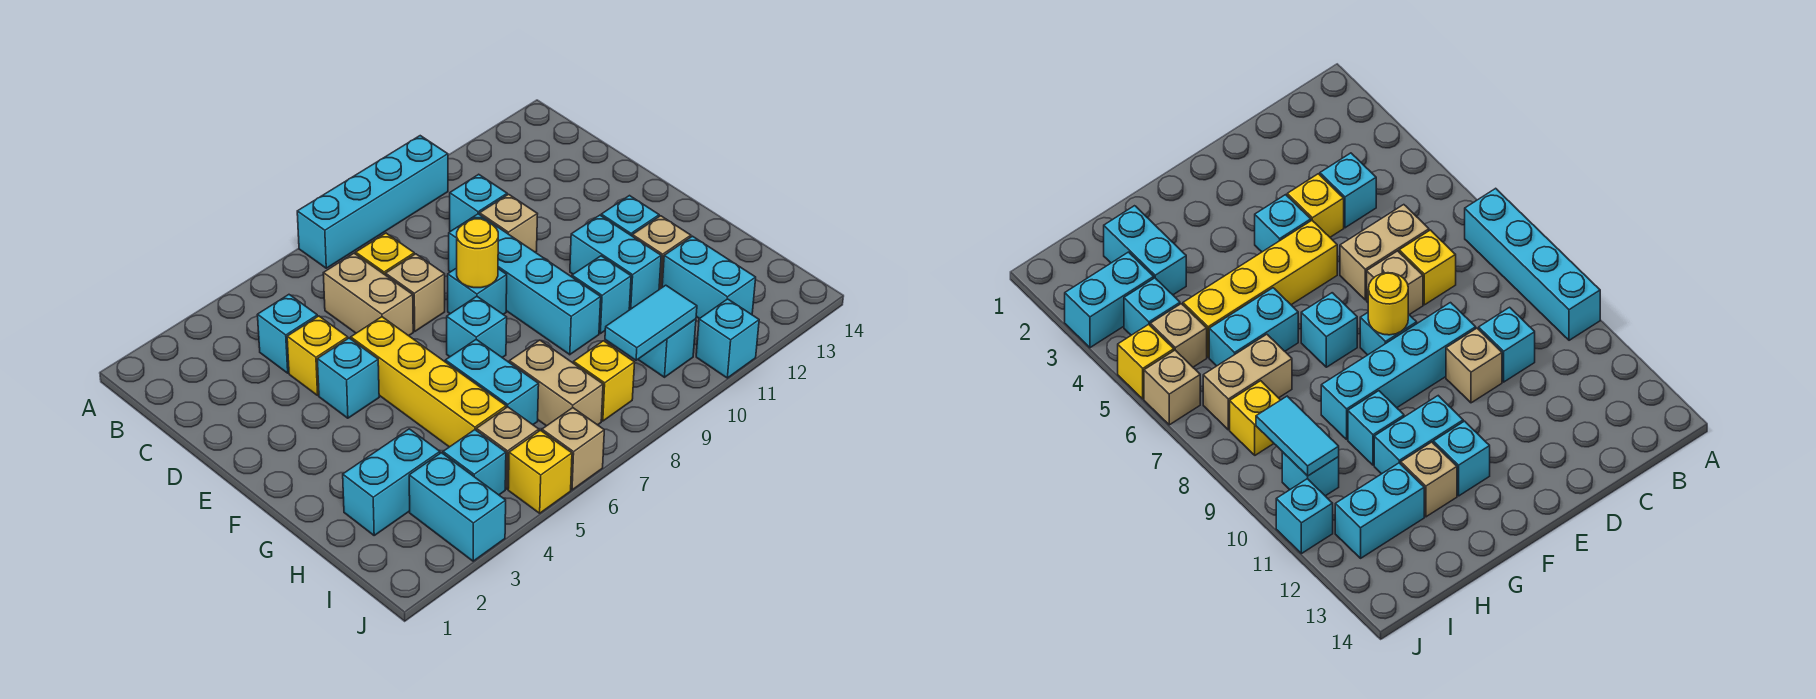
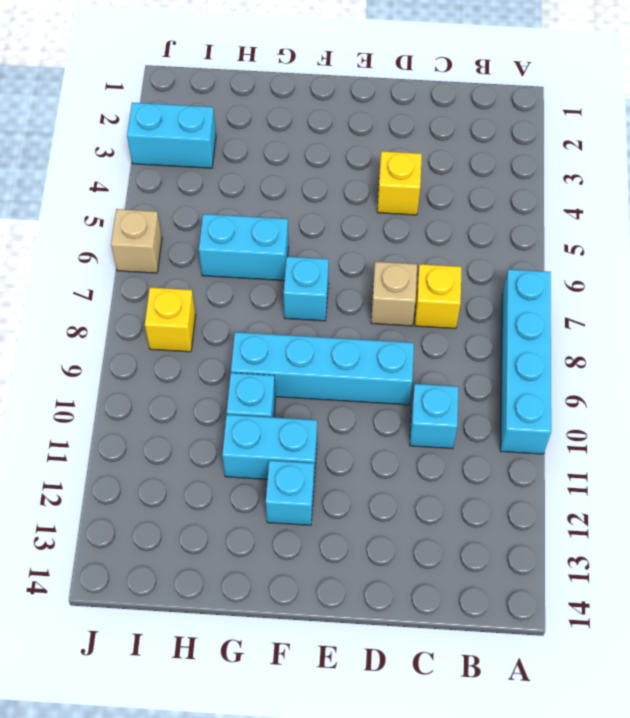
none -> cyan brick C4 level 1
none -> tan brick C6:D6 level 1
none -> tan brick D10 level 1
none -> cyan brick E4 level 1

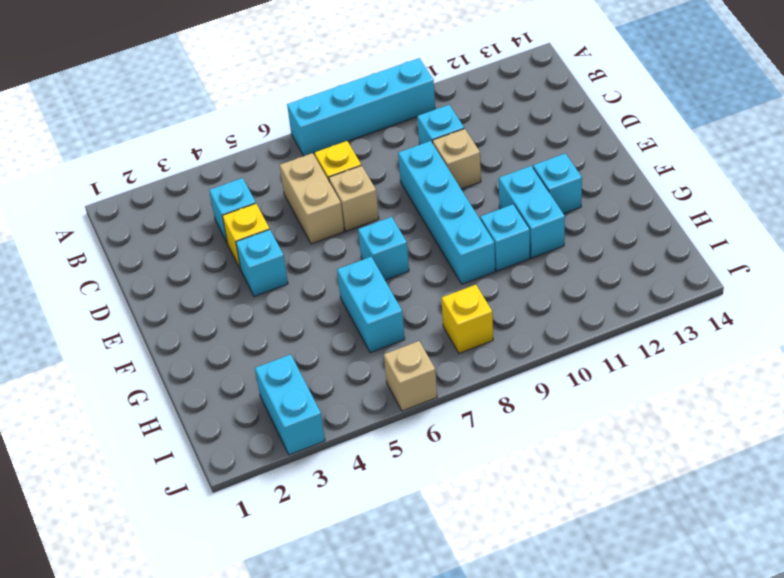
none -> yellow brick E5:H5 level 1
none -> cyan brick E8 level 1
none -> tan brick G12 level 1
none -> cyan brick H2:H3 level 1

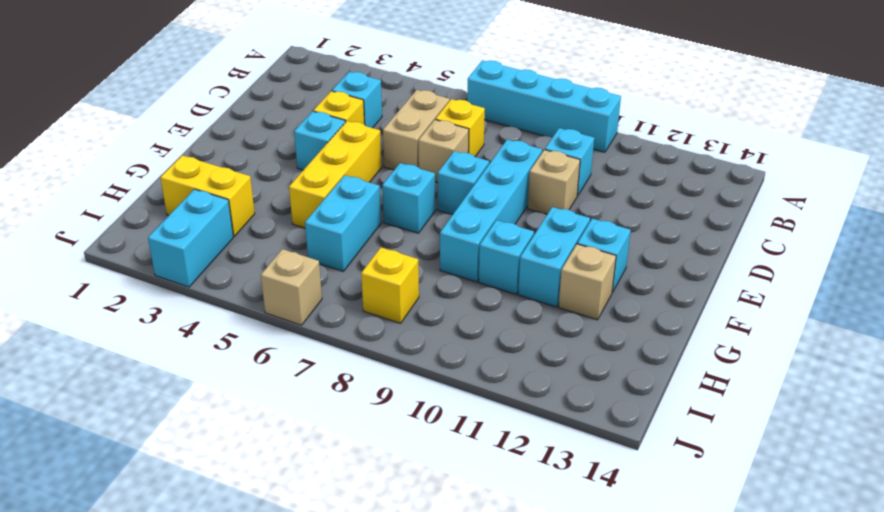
yellow brick E5:G5 level 1 -> yellow brick E5:H5 level 1
yellow brick H2:H3 level 1 -> cyan brick H2:H3 level 1
none -> tan brick H7:I7 level 1
none -> cyan brick H12:I12 level 1
none -> cyan brick I4 level 1
none -> tan brick I5 level 1

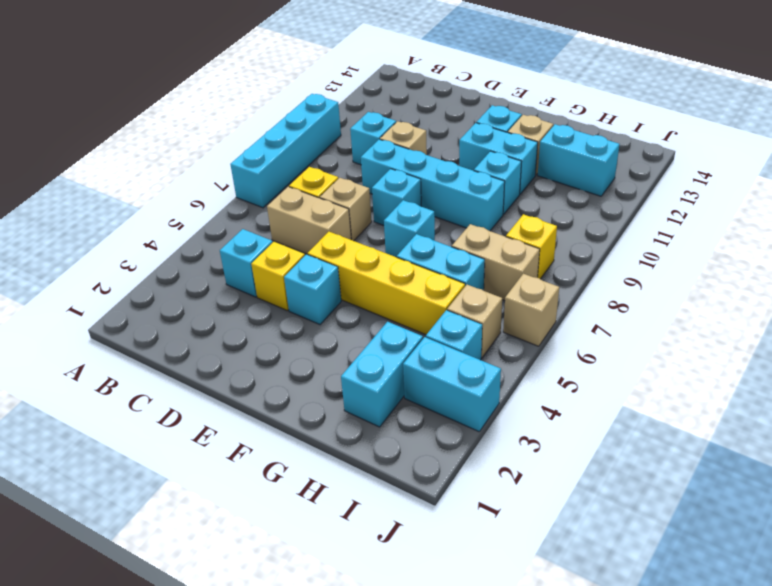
none -> cyan brick I10 level 1
none -> yellow brick J5 level 1
none -> cyan brick J11 level 1
none -> yellow round brick E8 level 2

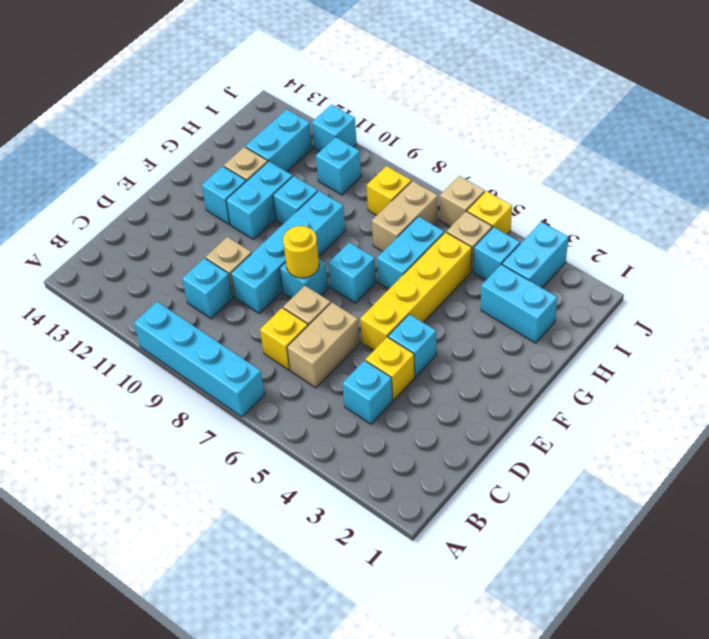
none -> cyan tile I9:I10 level 2

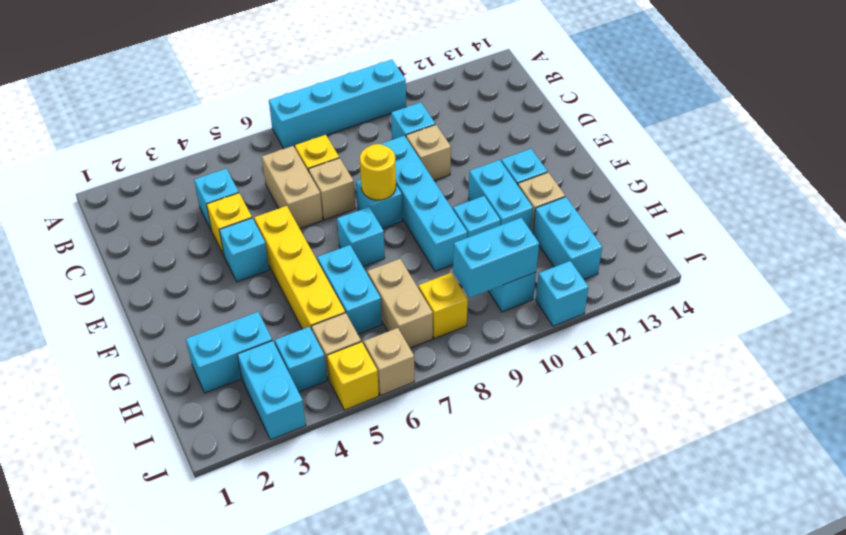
cyan brick I9:I10 level 2 -> cyan tile I9:I10 level 2

